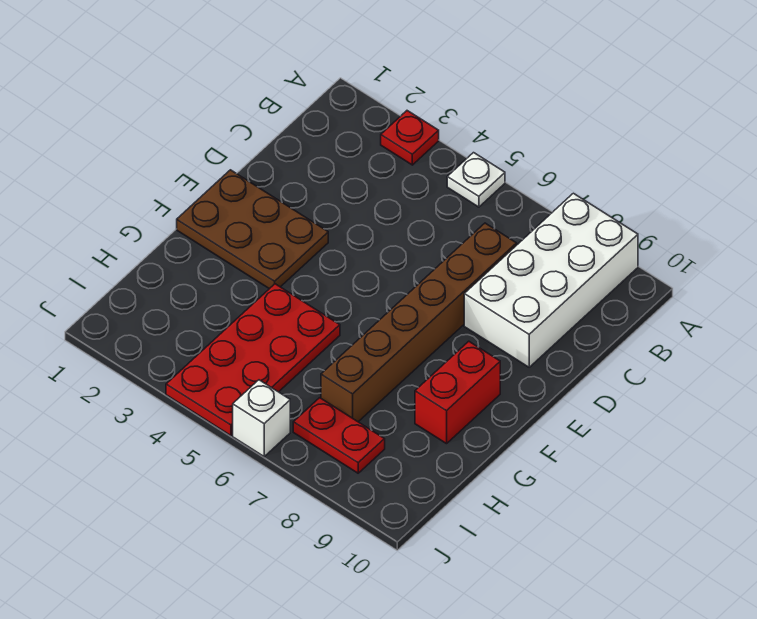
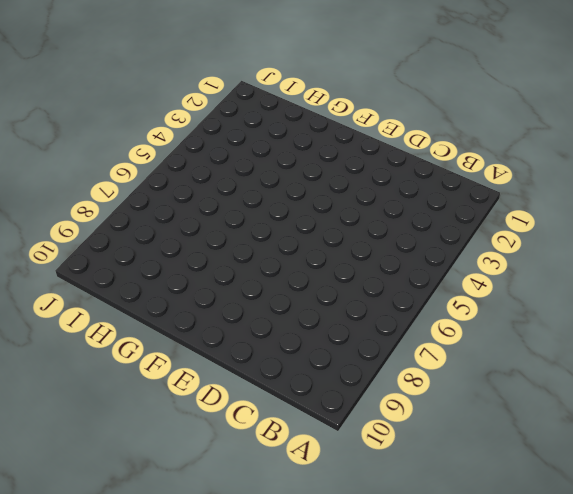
none -> red plate A3 level 1
none -> white plate A5 level 1

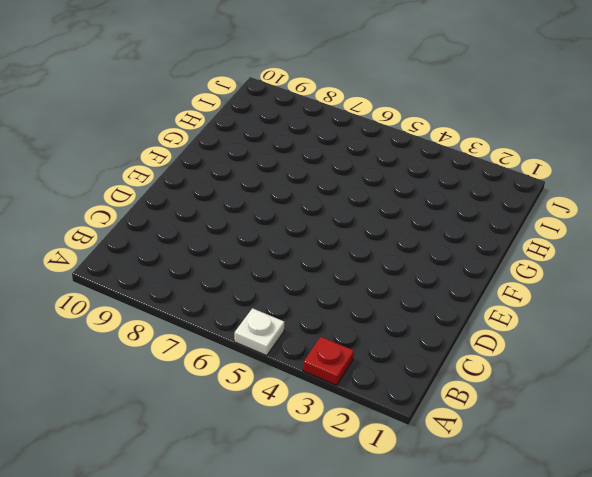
none -> white brick A8:D9 level 1
none -> brown brick C7:H7 level 1

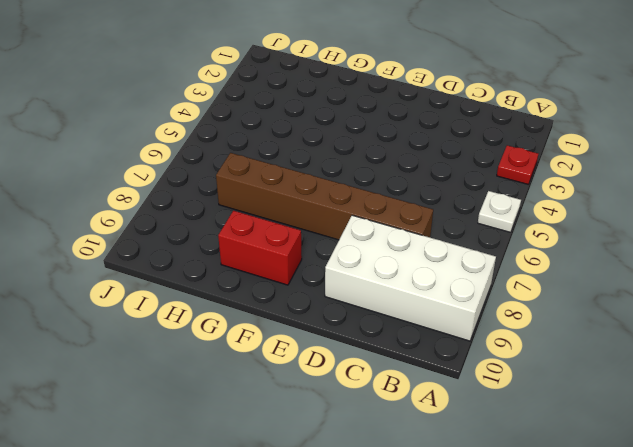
none -> brown plate E1:F3 level 1
none -> red plate G4:J5 level 1

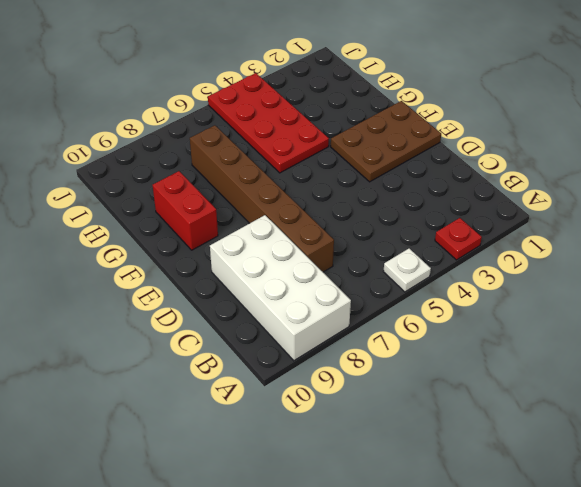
none -> red plate I7:I8 level 1
none -> white brick J6 level 1

